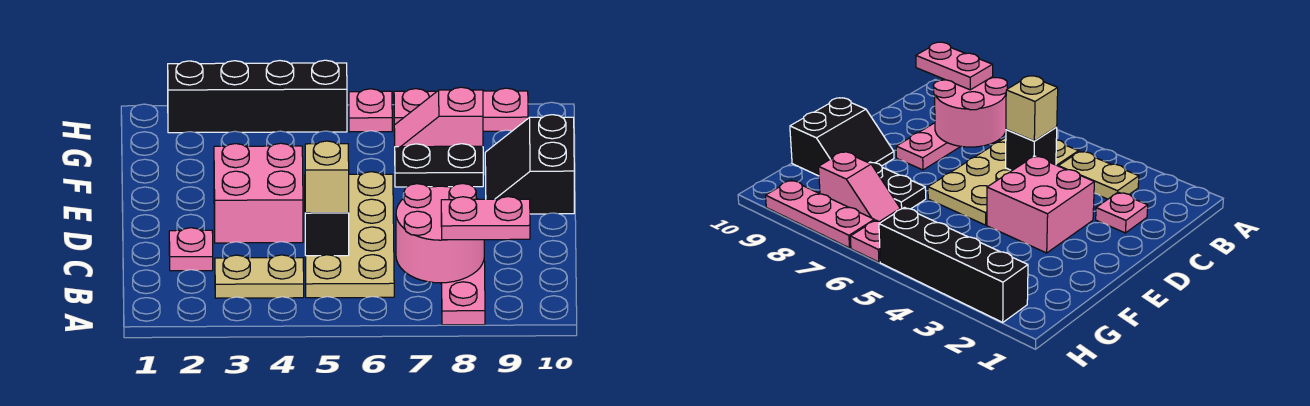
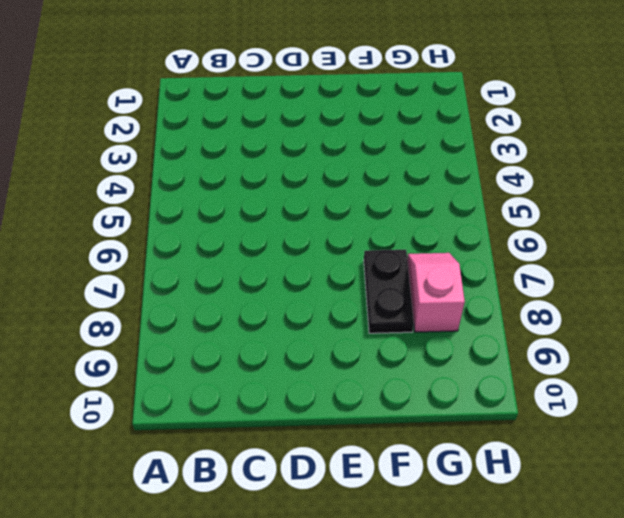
none -> pink plate A8:D8 level 1
none -> tan plate B3:B4 level 1
none -> tan plate B5:E6 level 1

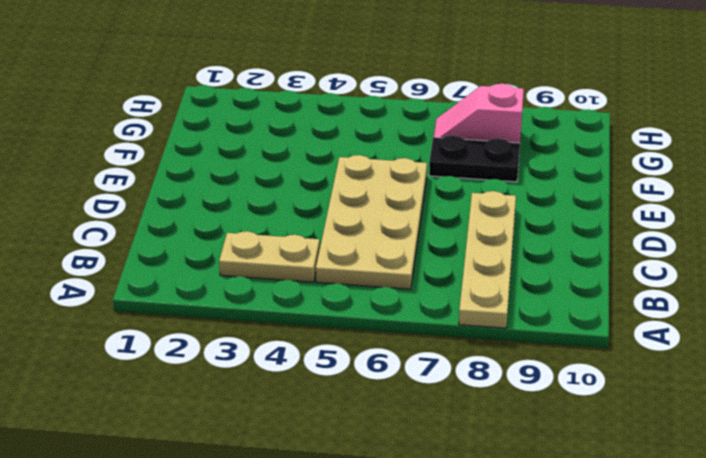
tan plate A8:D8 level 1 -> pink plate A8:D8 level 1
none -> pink plate C2 level 1
none -> pink brick D3:E4 level 1
none -> black slope E9:F10 level 1 top 10

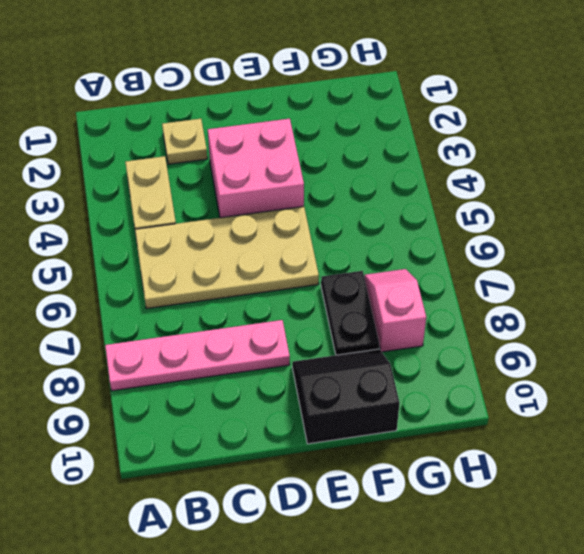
tan plate C2 level 1 -> pink plate C2 level 1
none -> black brick H2:H5 level 1
none -> pink plate H6 level 1
none -> pink plate H7:H9 level 1

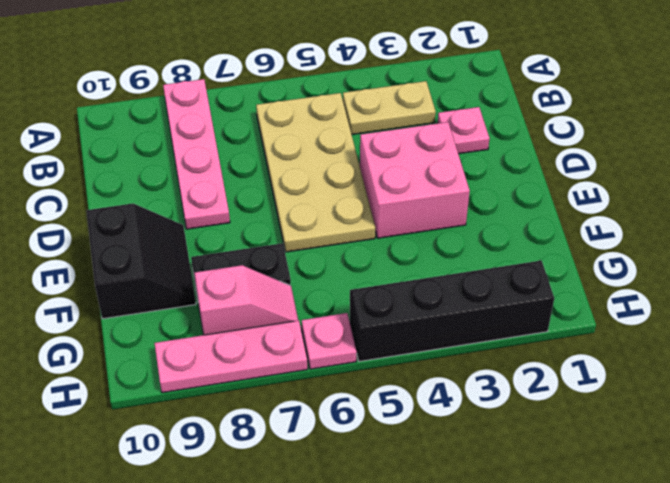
none -> pink round brick B7:C8 level 2
none -> black brick C5 level 2
none -> pink plate B8:B9 level 3

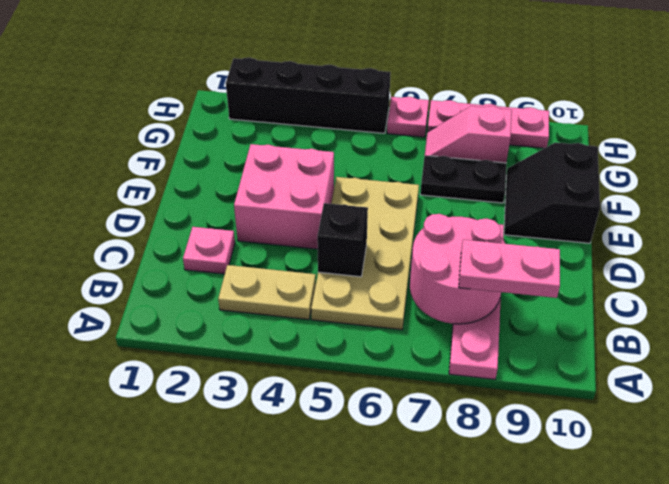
none -> tan brick C5 level 3

